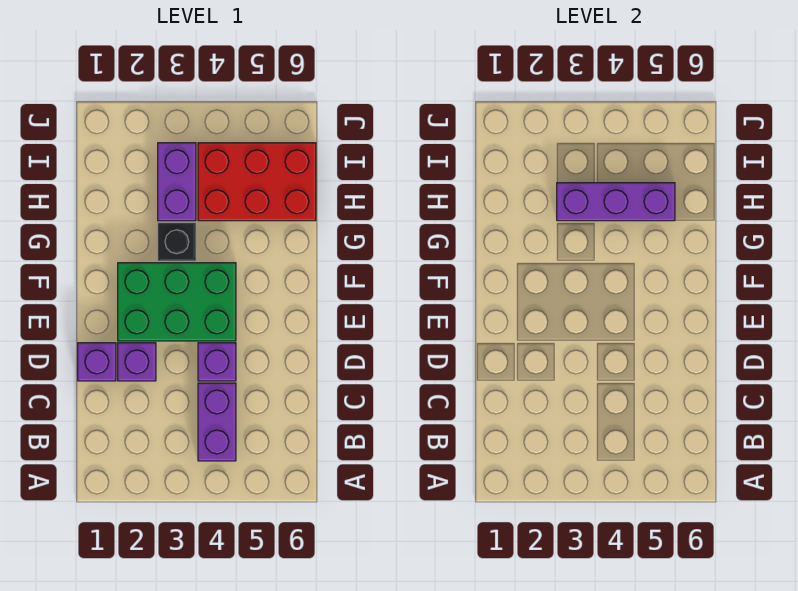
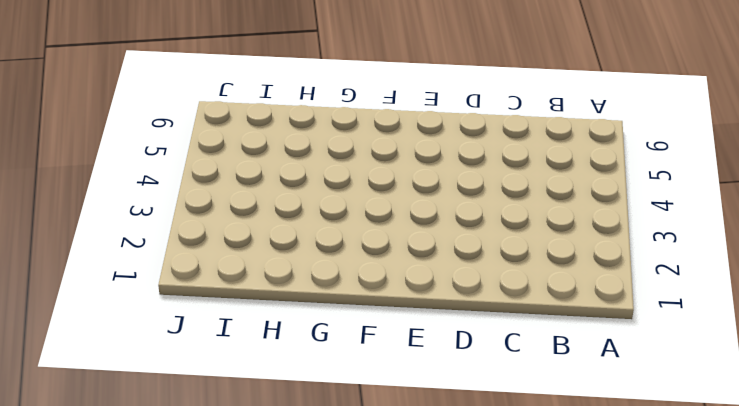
none -> purple brick B4:C4 level 1
none -> purple brick D1 level 1

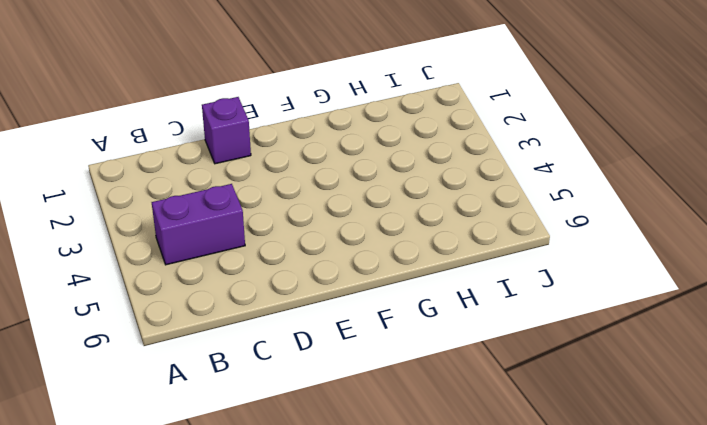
none -> purple brick D2 level 1
none -> purple brick D4 level 1

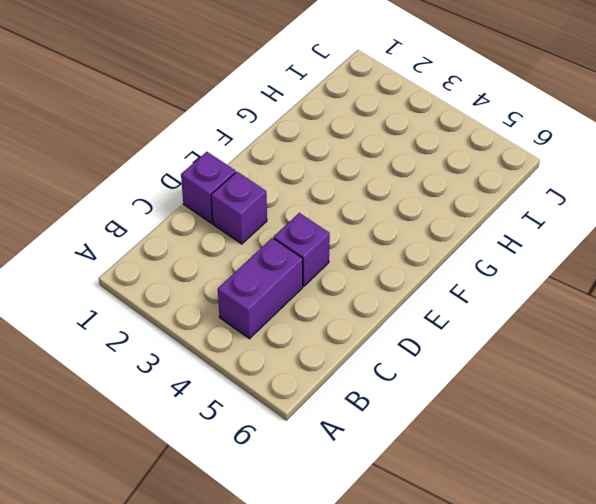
none -> green brick E2:F4 level 1
none -> black brick G3 level 1

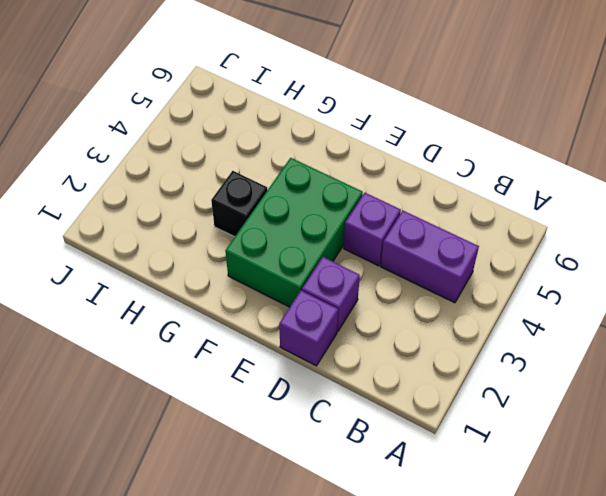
none -> purple brick H3:I3 level 1
none -> red brick H4:I6 level 1

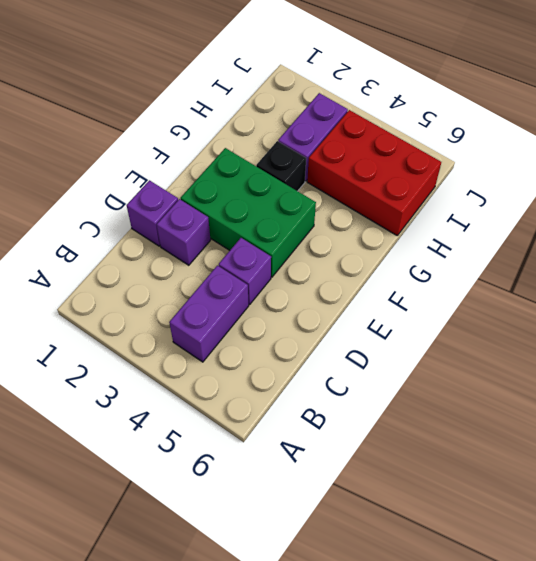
none -> purple brick H3:H5 level 2

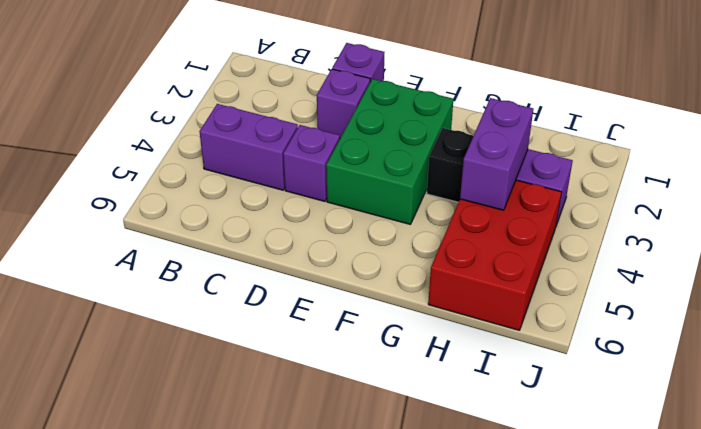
purple brick H3:H4 level 2 -> purple brick H3:H5 level 2

